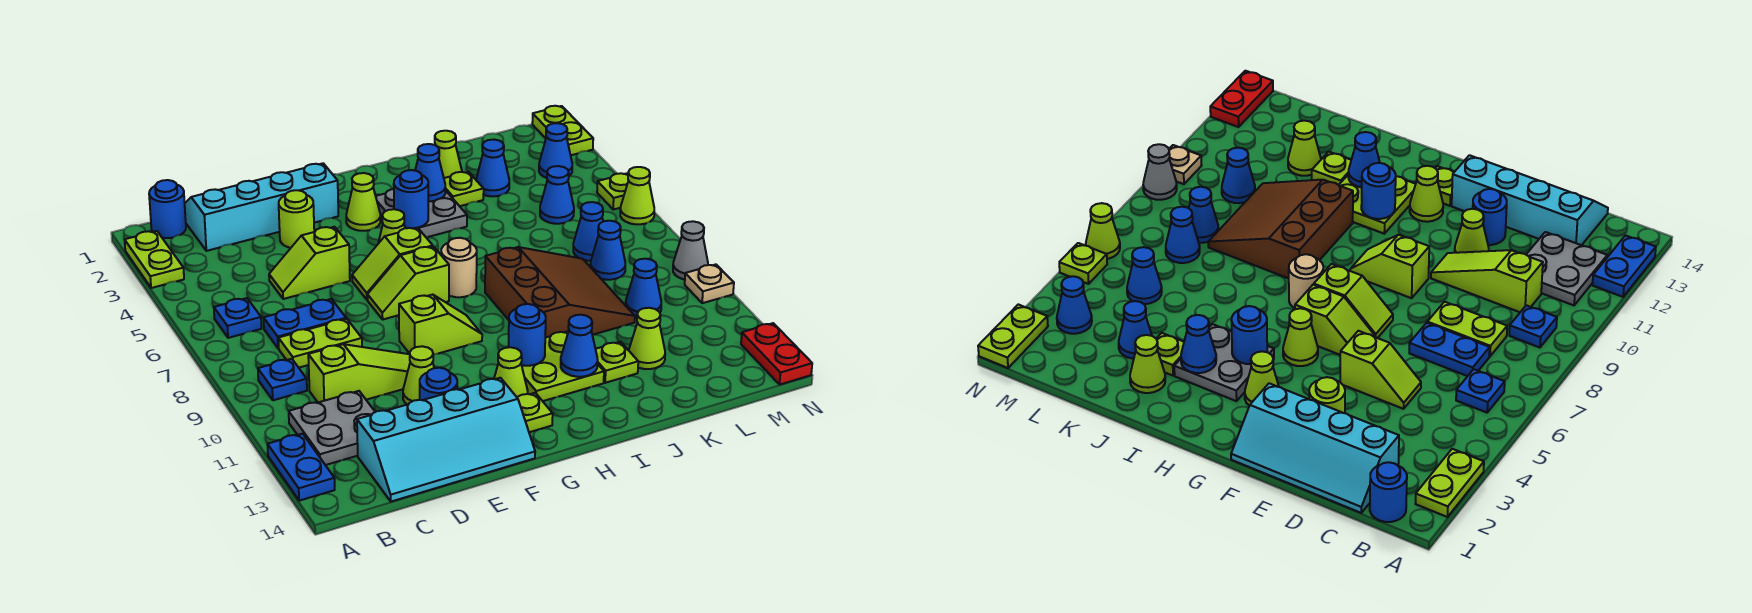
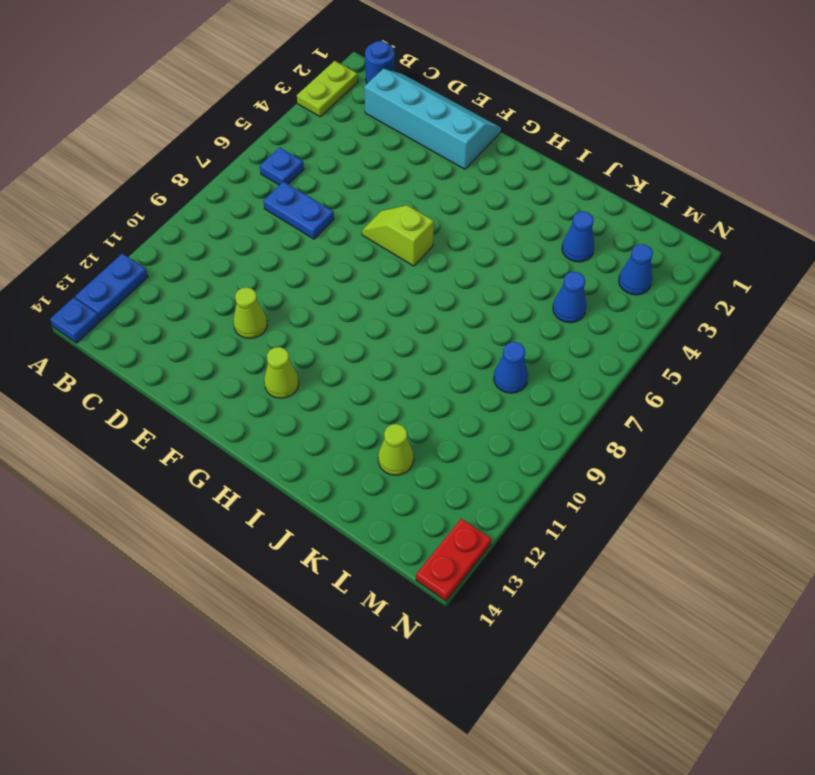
blue plate A14 level 1 -> blue plate B9 level 1
none -> grey plate B11:C12 level 1
none -> lime plate C8:D8 level 1
none -> lime slope C10:E10 level 1 top C
none -> cyan slope C13:F14 level 1 top 13

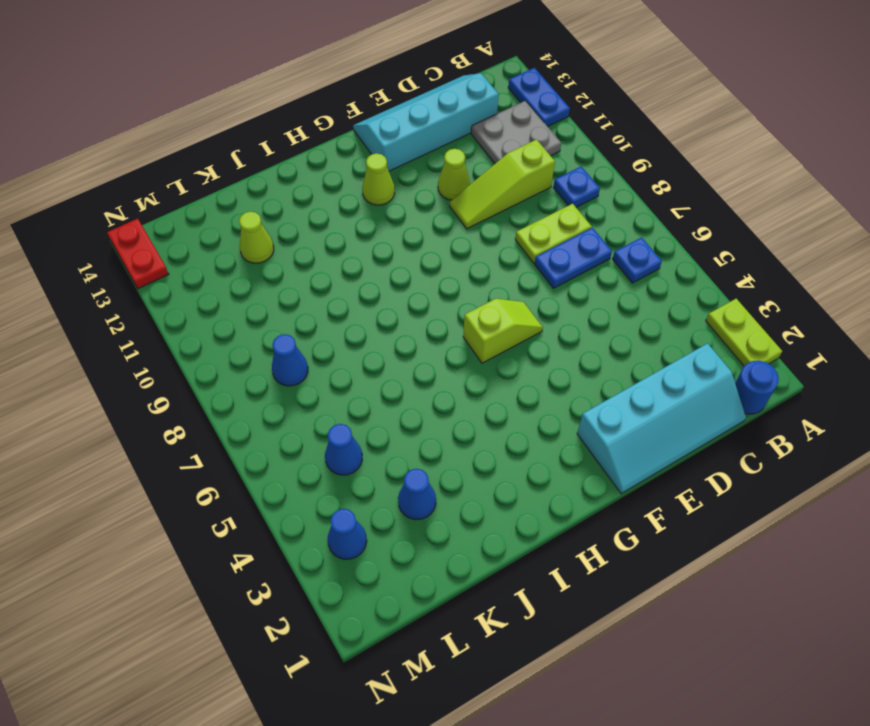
none -> lime slope D5:E5 level 1 top E
none -> lime round brick E3 level 1
none -> blue round brick E12 level 1
none -> lime slope F7:G7 level 1 top G

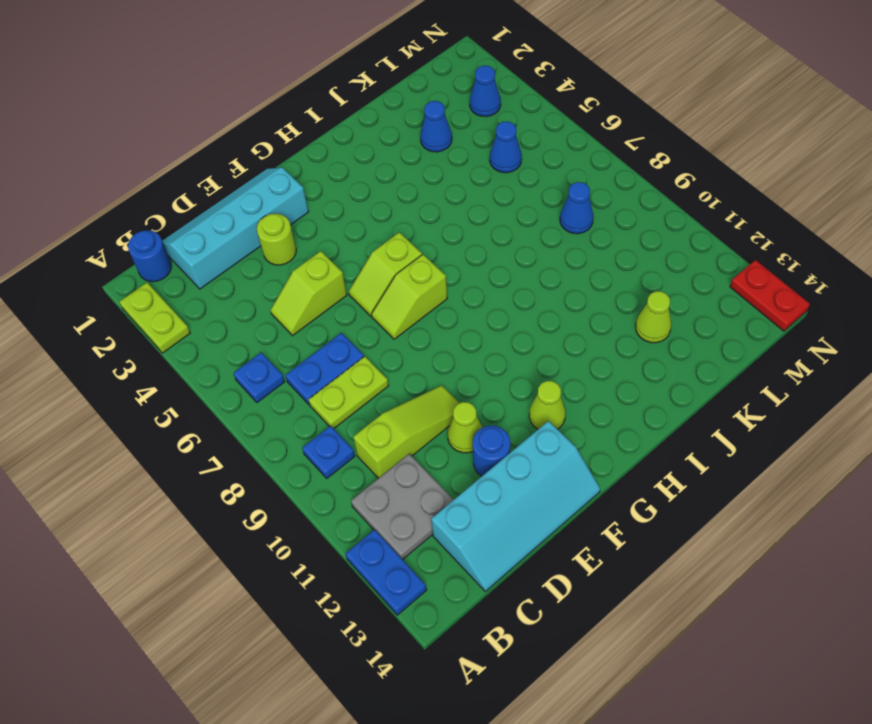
none -> lime slope F9:G9 level 1 top F
none -> lime cone G3 level 1
none -> lime cone G5 level 1
none -> lime plate G13 level 1

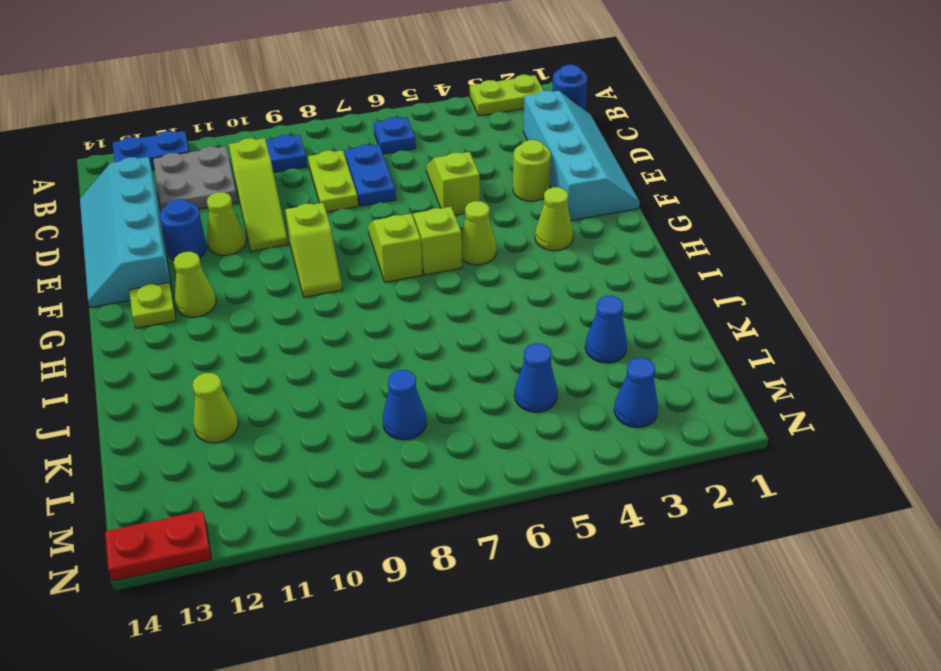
none -> grey plate H3:I4 level 1
none -> tan round brick H7 level 1
none -> lime plate H11:I12 level 1
none -> brown slope I8:K10 level 1 top I

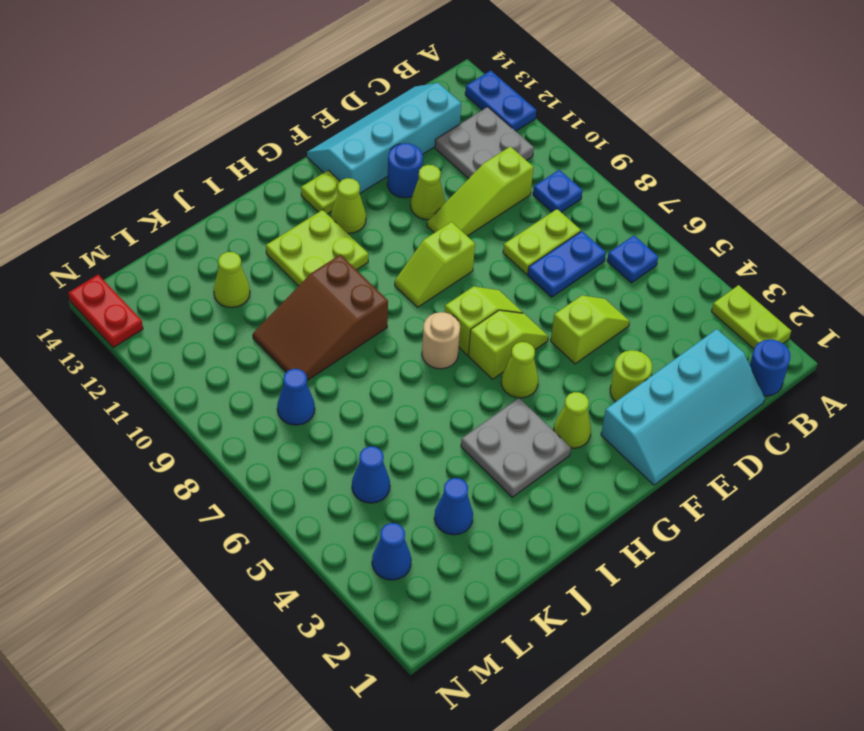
brown slope I9:K10 level 1 top I -> brown slope I8:K10 level 1 top I
none -> lime cone J2 level 1
none -> lime plate J3 level 1
none -> lime plate J12 level 1
none -> blue cone L7 level 1

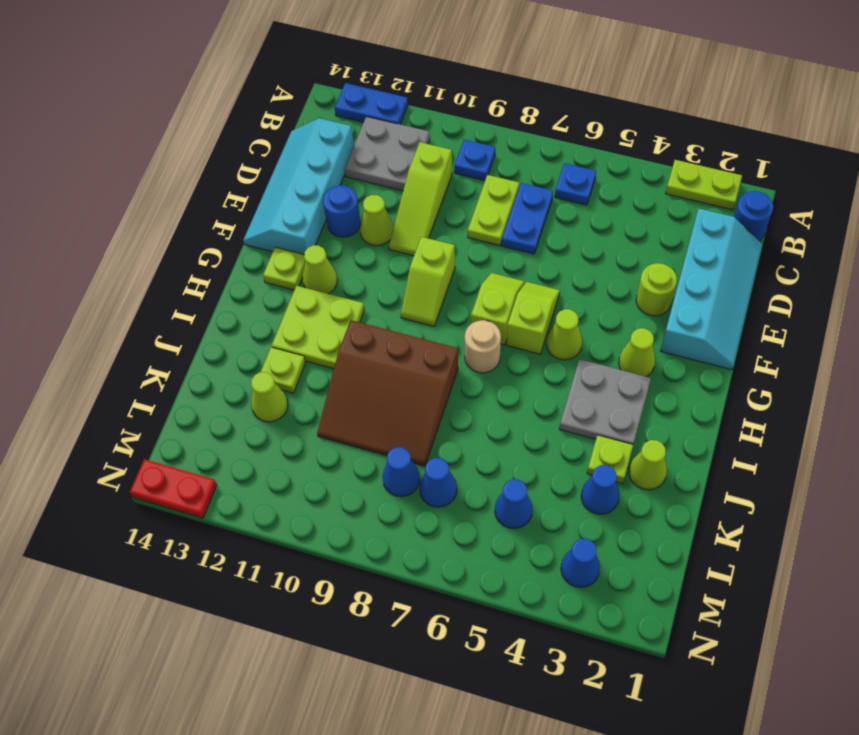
none -> lime slope D5:E5 level 1 top E
none -> blue cone L10 level 1
none -> lime plate N1:N2 level 1
none -> lime plate N5 level 1

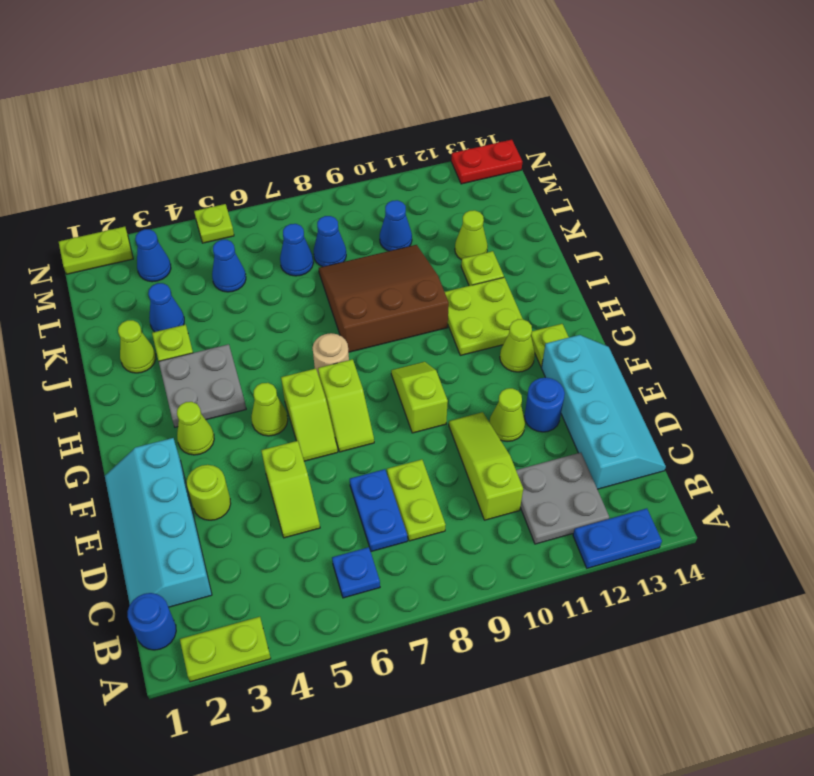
none -> blue plate B9 level 1
none -> lime cone N6 level 1
none -> grey cone N9 level 1
none -> tan plate N10 level 1

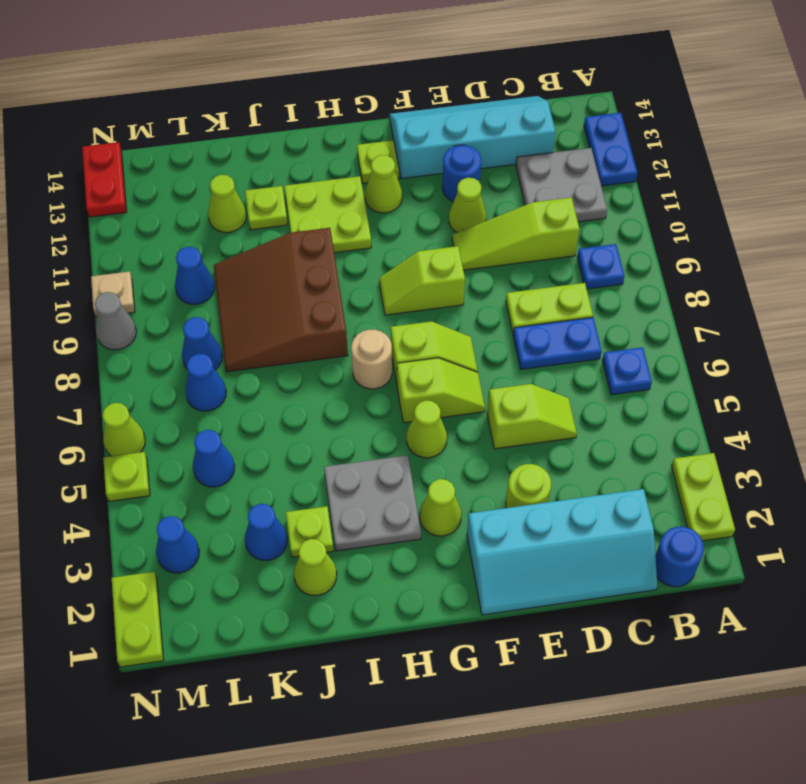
none -> blue round brick H4 level 2
none -> blue round brick H11 level 2
none -> blue cone I3 level 2
none -> blue cone I12 level 2

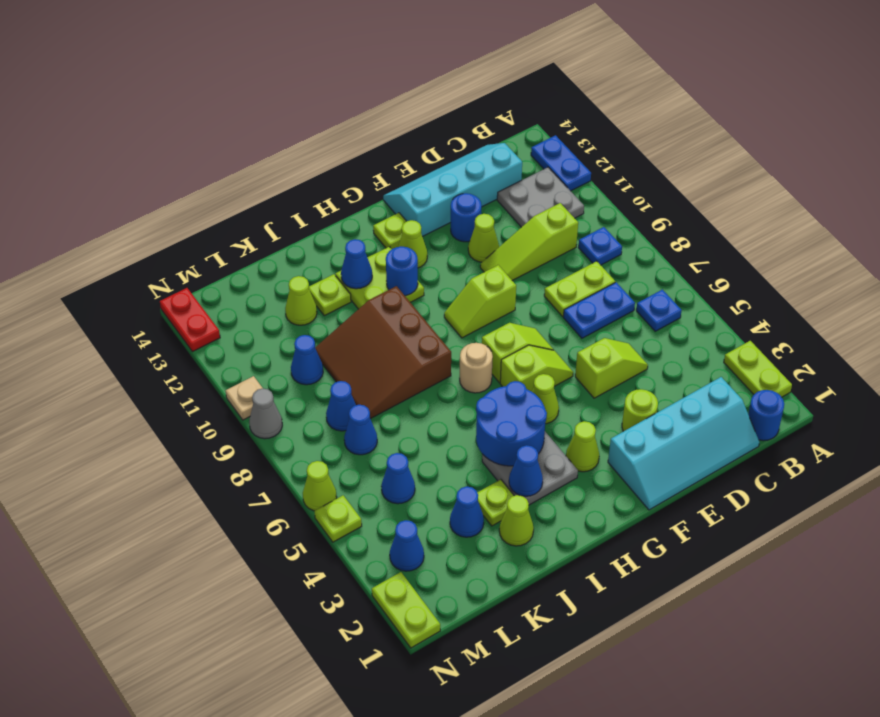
blue round brick H4:I5 level 2 -> blue round brick H4 level 2

